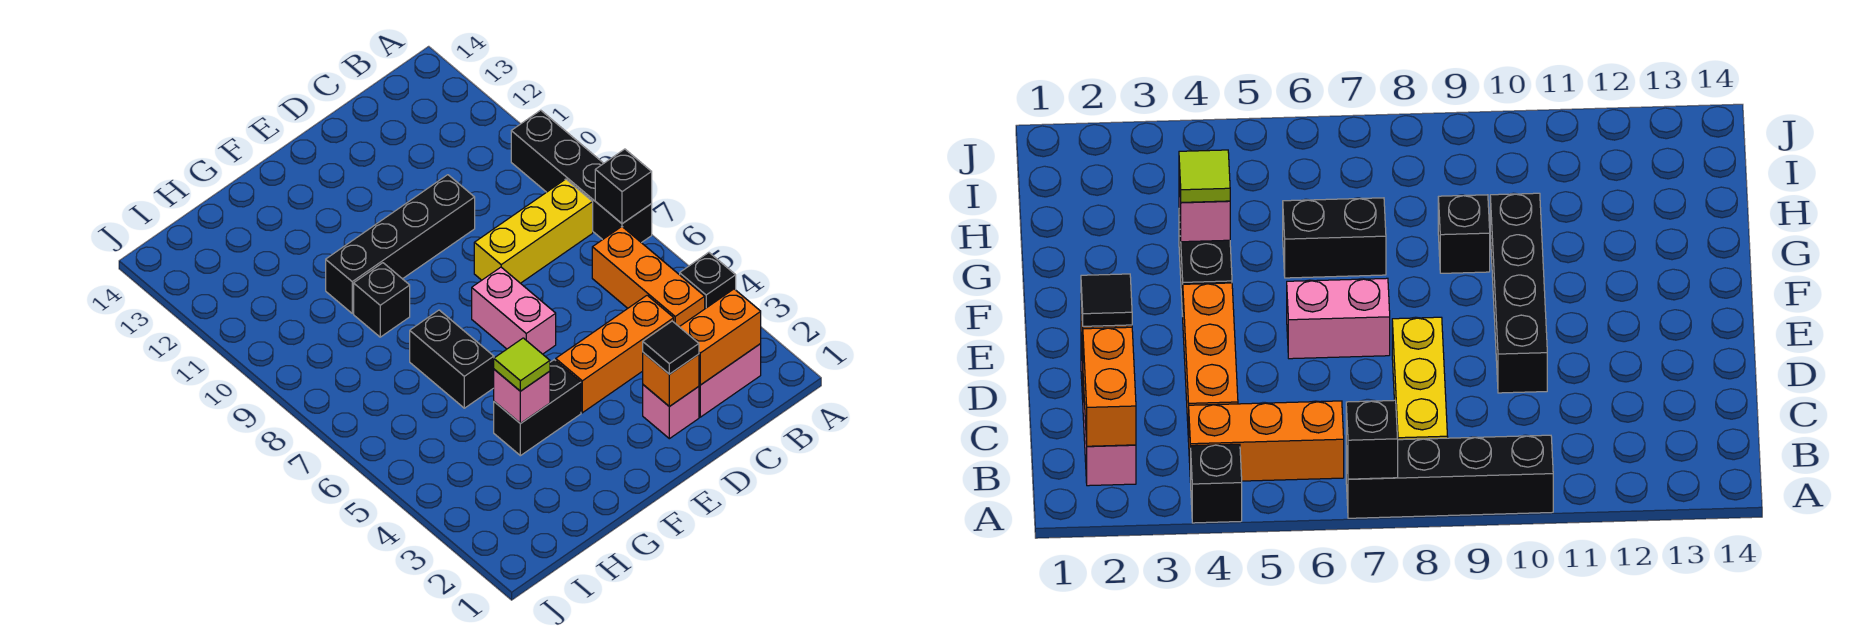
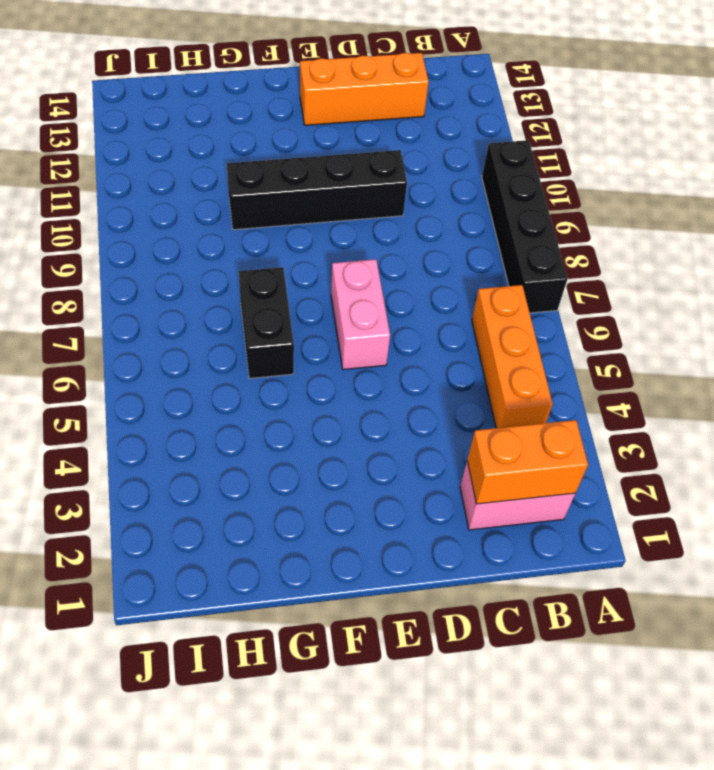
orange brick C13:E13 level 1 -> orange brick C4:E4 level 1
none -> black brick A4 level 1
none -> yellow brick B8:D8 level 1
none -> pink brick D2 level 1

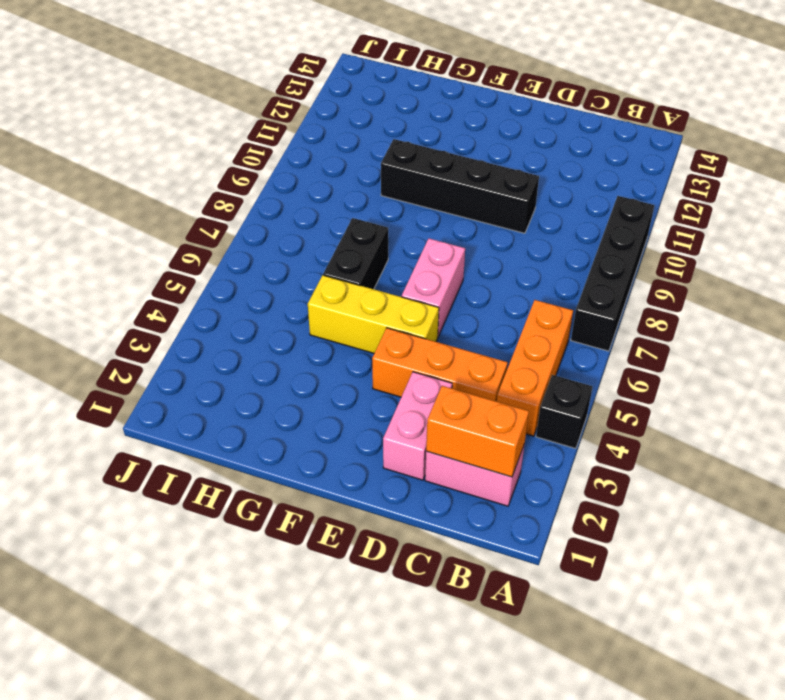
pink brick D2:D3 level 1 -> pink brick D2 level 1
yellow brick E5:G5 level 1 -> yellow brick B8:D8 level 1
none -> black brick F4:G4 level 1
none -> black brick G9 level 1
none -> black brick A7 level 2

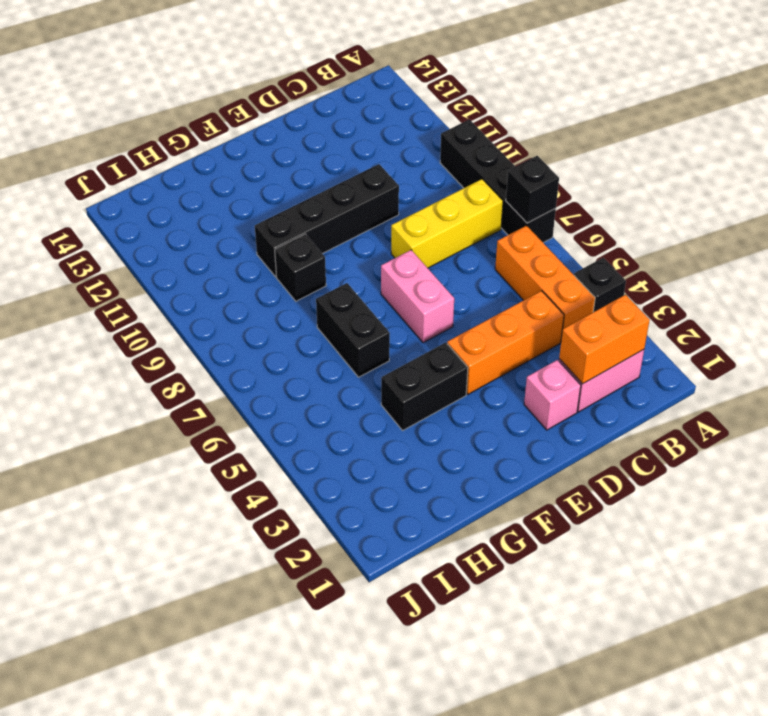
none -> orange brick D2 level 2
none -> pink brick G4 level 2
none -> black tile D2 level 3

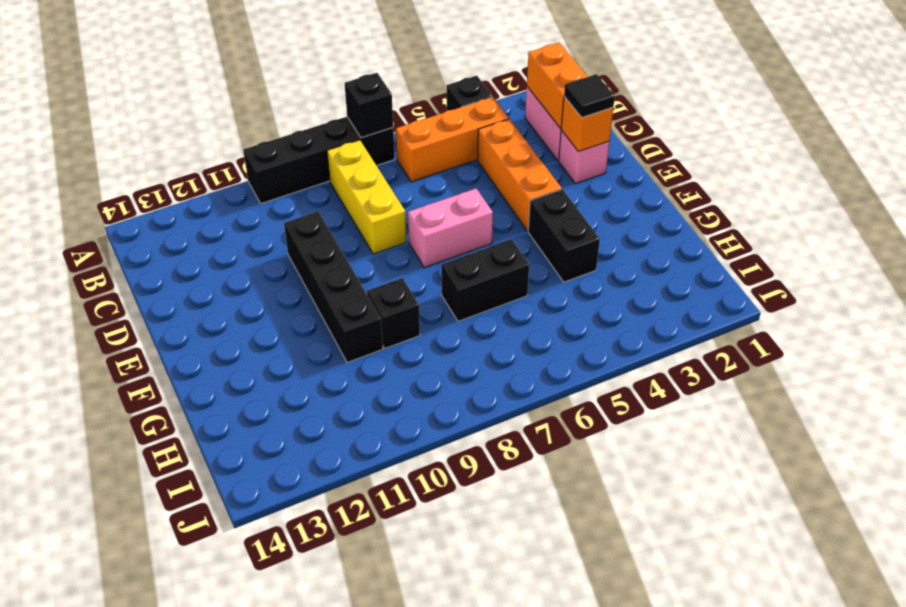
none -> pink brick G4 level 2
none -> lime tile G4 level 3

